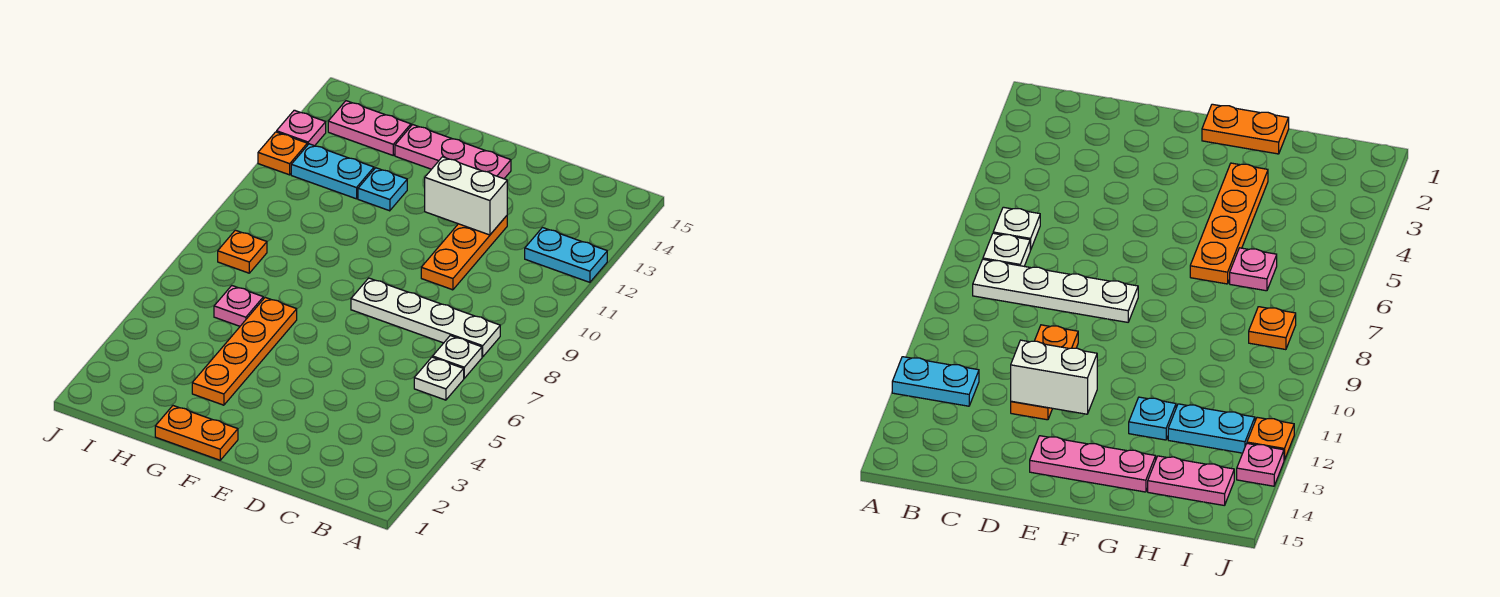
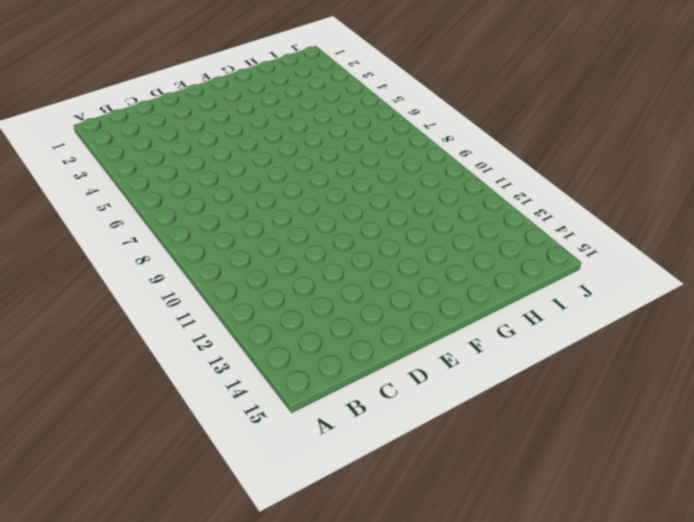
none -> cyan plate A12:B12 level 1
none -> white plate B6 level 1
none -> white plate B7 level 1

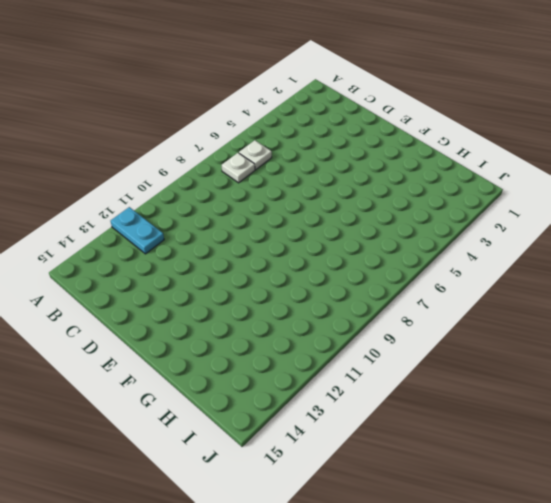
none -> white plate B8:E8 level 1
none -> orange plate D10:D12 level 1
none -> pink plate E14:G14 level 1

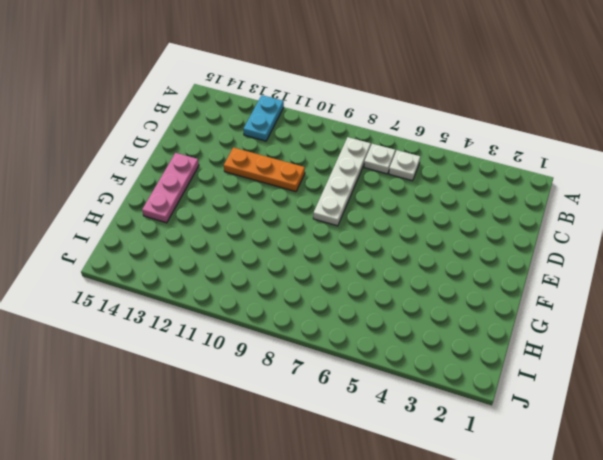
none -> orange plate F1:G1 level 1
none -> orange plate G3:G6 level 1
none -> cyan plate G12 level 1

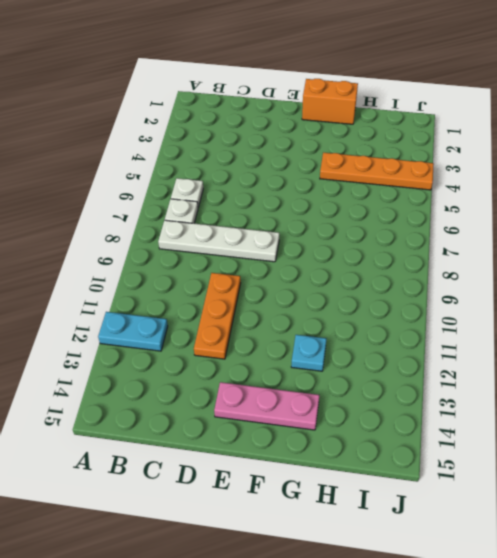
orange brick F1:G1 level 1 -> orange plate F1:G1 level 1
orange plate G4:J4 level 1 -> orange plate G3:G6 level 1
none -> pink plate H6 level 1
none -> cyan plate H12:I12 level 1
none -> pink plate H14:I14 level 1

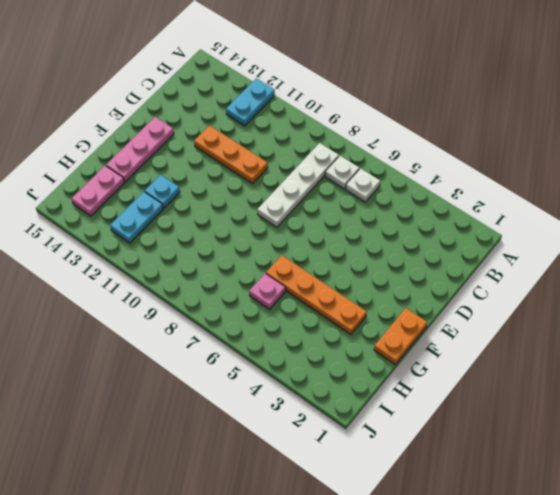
none -> orange plate I8 level 1
none -> orange plate J12 level 1
none -> pink plate J13 level 1

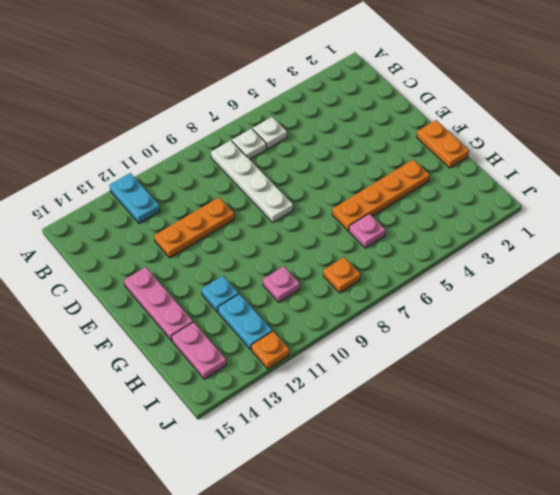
pink plate H10 level 1 -> pink plate J13 level 1
none -> white brick D12:E12 level 2

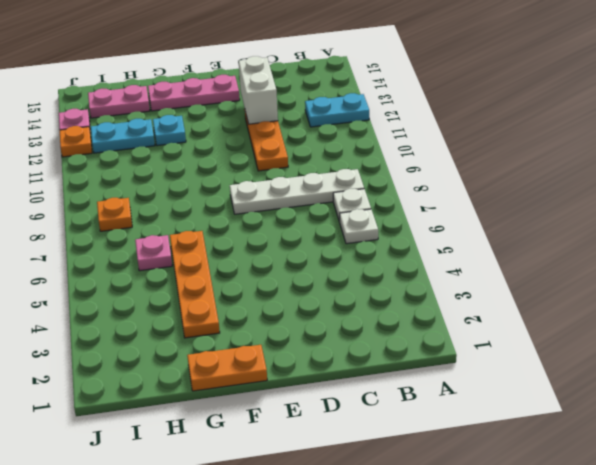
white brick D12:D13 level 2 -> white brick D12:E12 level 2

